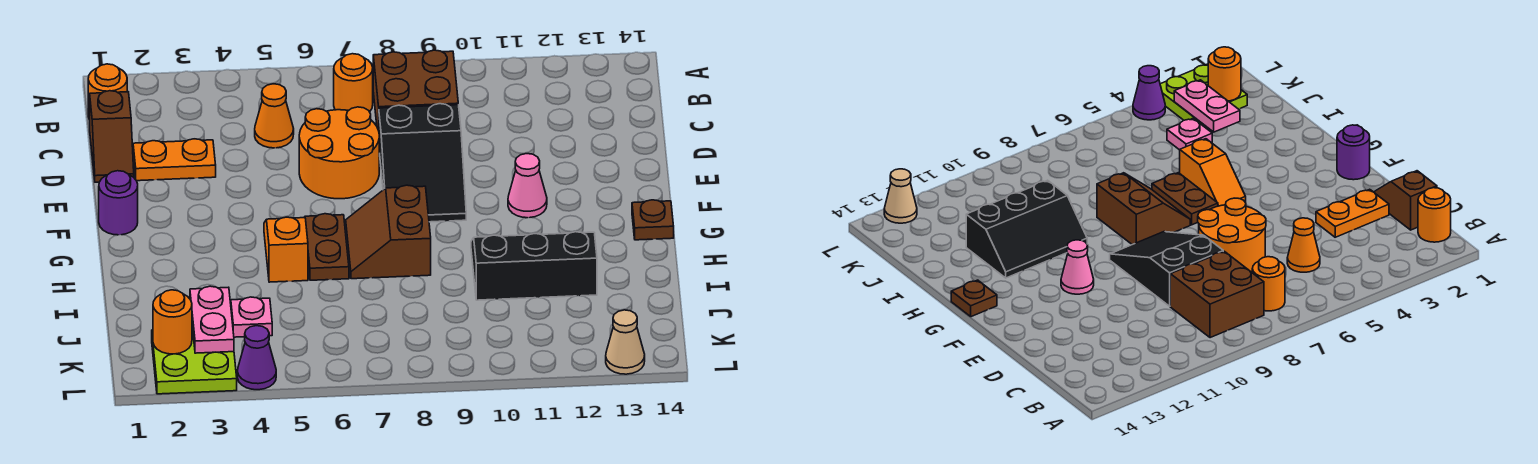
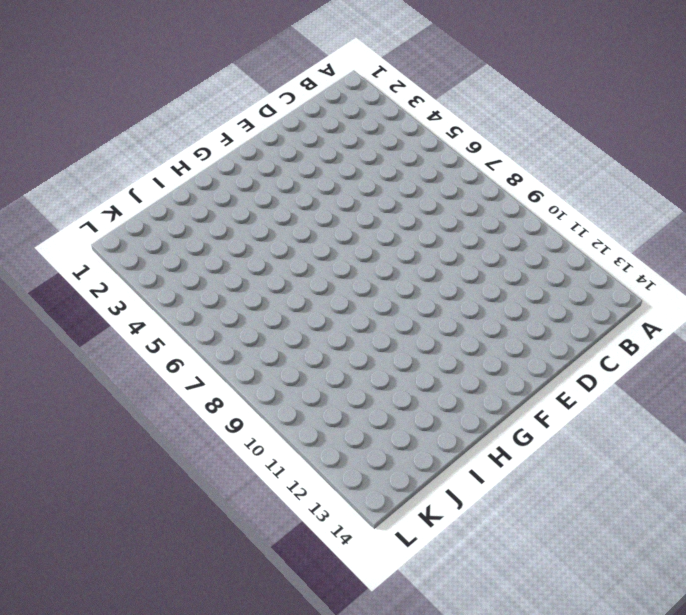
none -> orange round brick B1 level 1
none -> orange round brick B7 level 1
none -> brown brick B8:C9 level 1

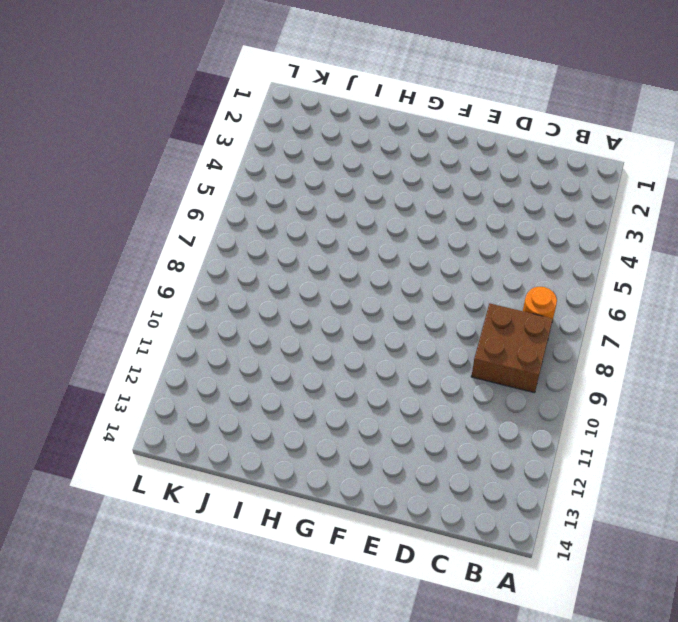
none -> orange round brick B1 level 1
none -> brown slope C1:D1 level 1 top C
none -> orange cone C5 level 1

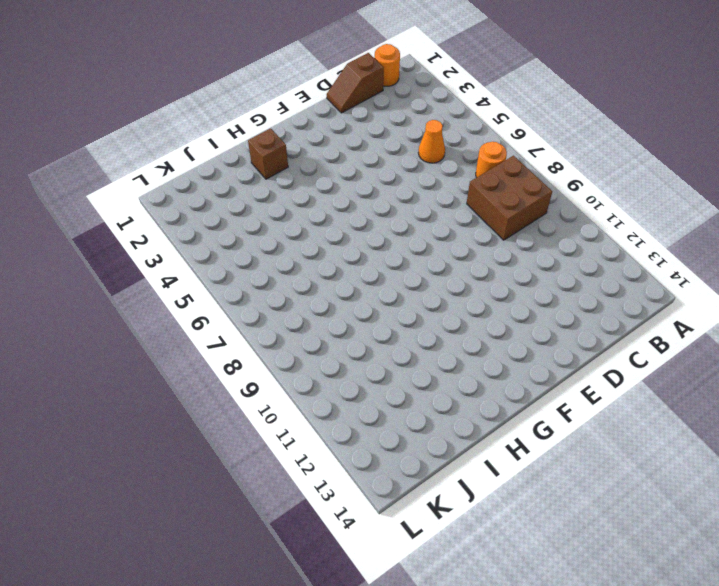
brown brick H2 level 1 -> none
none -> orange plate D2:D3 level 1
none -> orange round brick D6:E7 level 1
none -> black slope D8:F9 level 1 top D

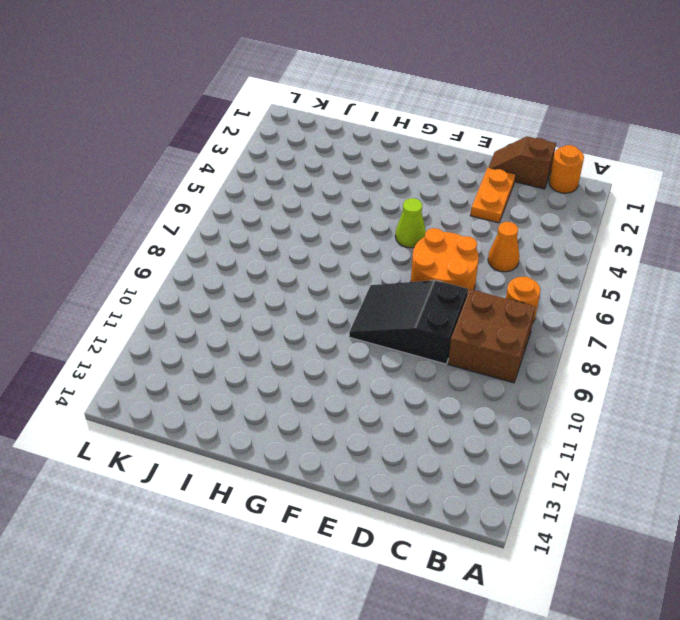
lime cone F5 level 1 -> none
none -> purple round brick F1 level 1
none -> pink cone F11 level 1
none -> orange slope G5:H5 level 1 top H

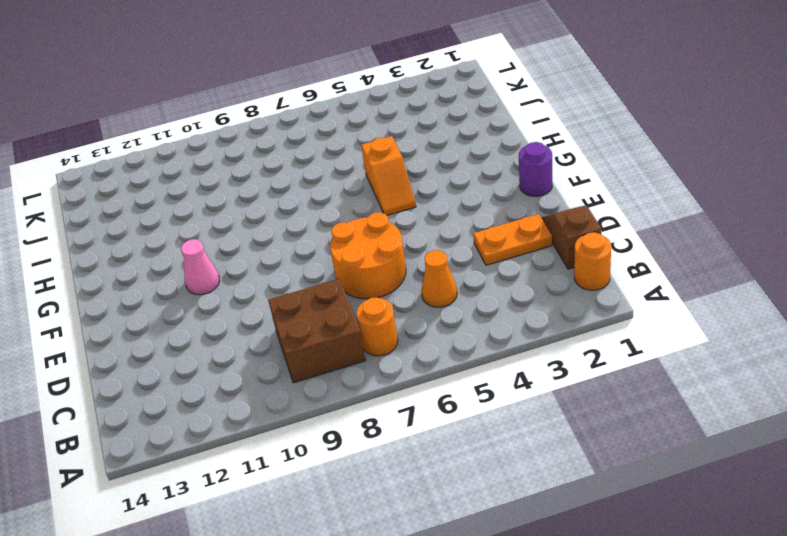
none -> black slope D8:F9 level 1 top D
none -> brown plate G6:H6 level 1
none -> brown slope G7:H8 level 1 top 8

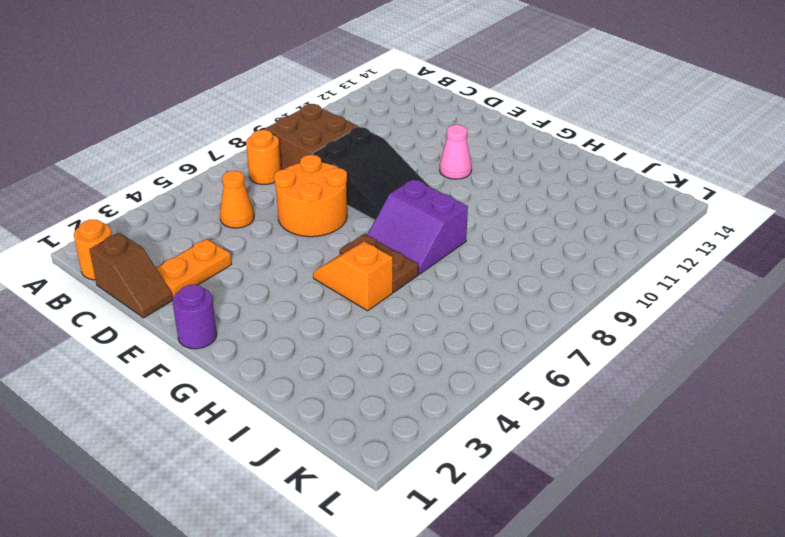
purple slope G7:H8 level 1 top 8 -> brown slope G7:H8 level 1 top 8
none -> brown plate G14 level 1
none -> black slope H10:I12 level 1 top I
none -> pink plate J4 level 1

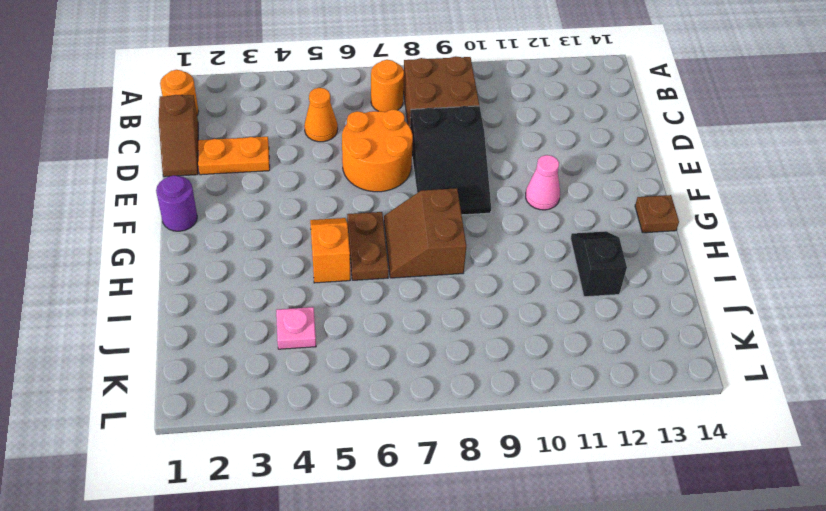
black slope H12:I12 level 1 top I -> black slope H10:I12 level 1 top I
none -> lime plate K2:L3 level 1
none -> purple cone L4 level 1
none -> tan cone L13 level 1

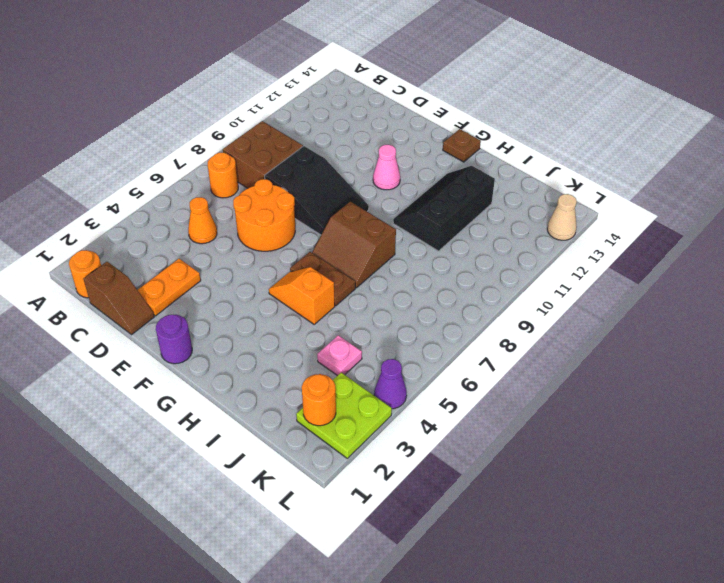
none -> pink plate J3:K3 level 2

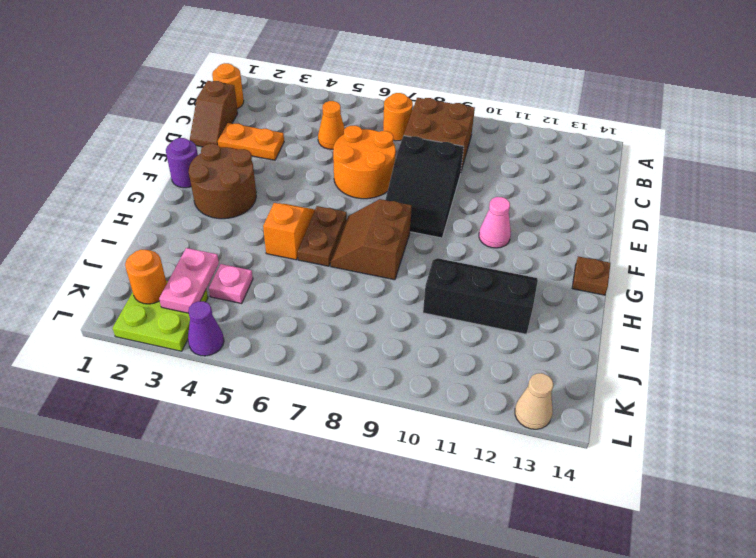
brown round brick F2:G3 level 1 -> none

